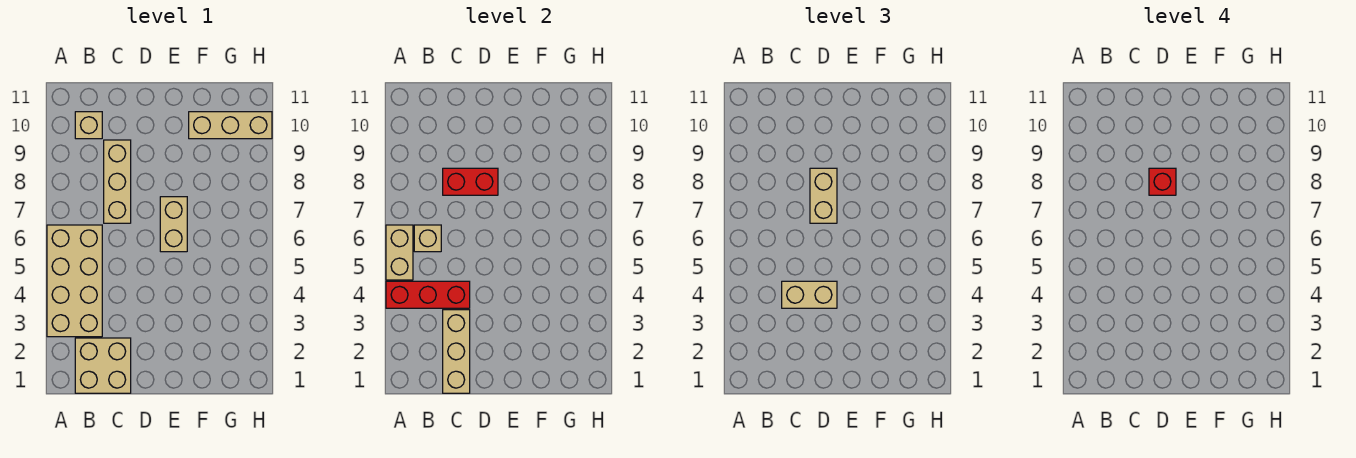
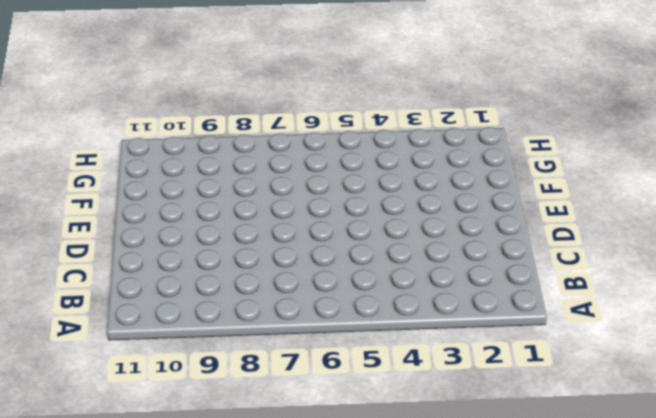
none -> tan brick A3:B6 level 1
none -> tan brick B1:C2 level 1
none -> tan brick B10 level 1

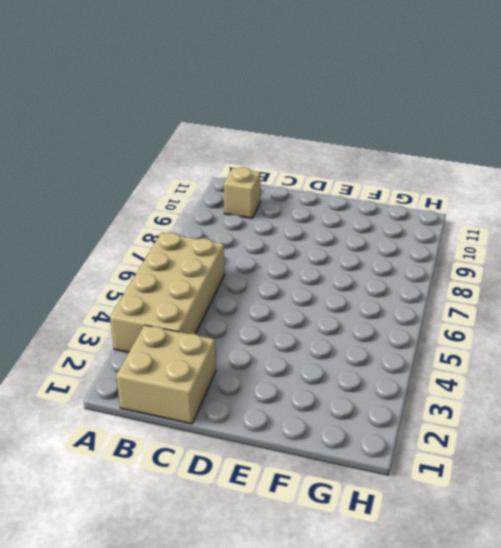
none -> tan brick C7:C9 level 1
none -> tan brick E6:E7 level 1
none -> tan brick F10:H10 level 1

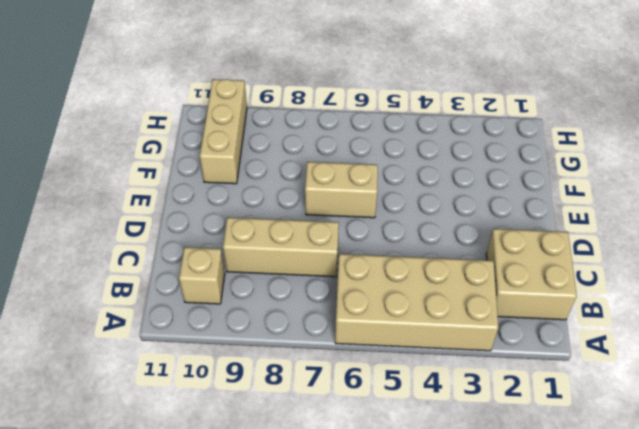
none -> red brick A4:C4 level 2
none -> tan brick A5:A6 level 2
none -> tan brick B6 level 2

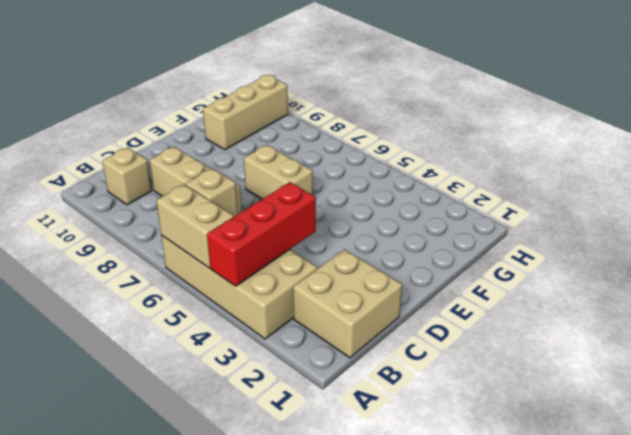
none -> tan brick C1:C3 level 2
none -> red brick C8:D8 level 2
none -> tan brick C4:D4 level 3

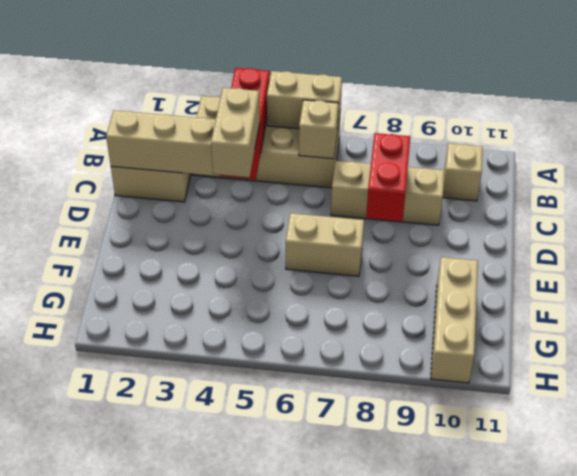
none -> tan brick D7:D8 level 3
none -> red brick D8 level 4

